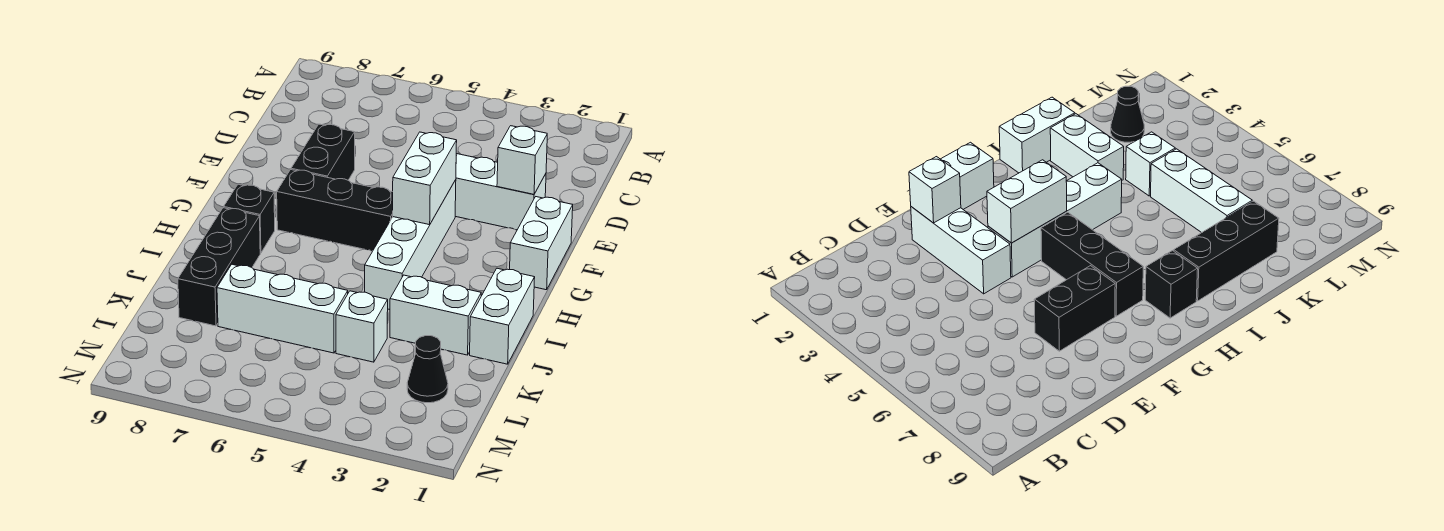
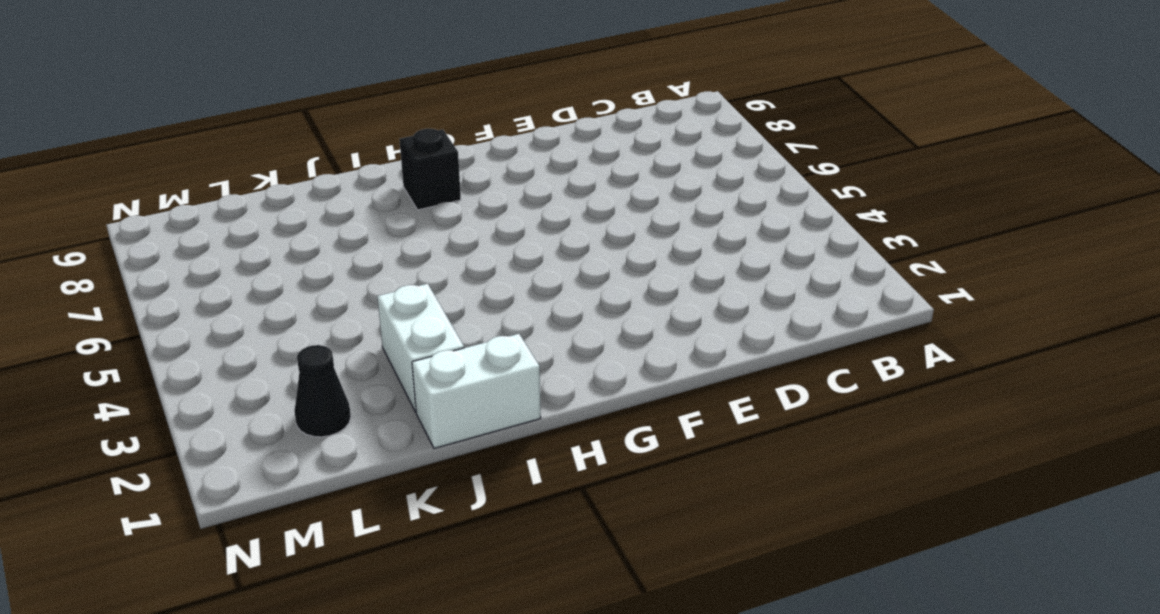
none -> white brick E2:E4 level 1
none -> black brick E7:F7 level 1
none -> white brick F1:G1 level 1

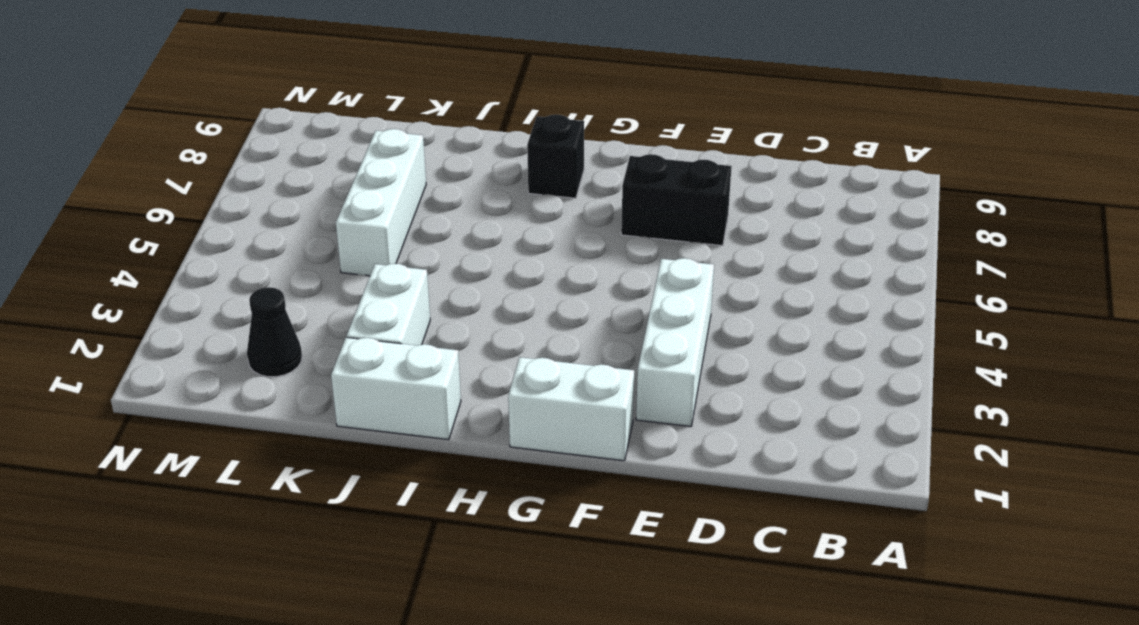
none -> white brick F4:I4 level 1
none -> black brick G5:G7 level 1
none -> black brick I8:K8 level 1

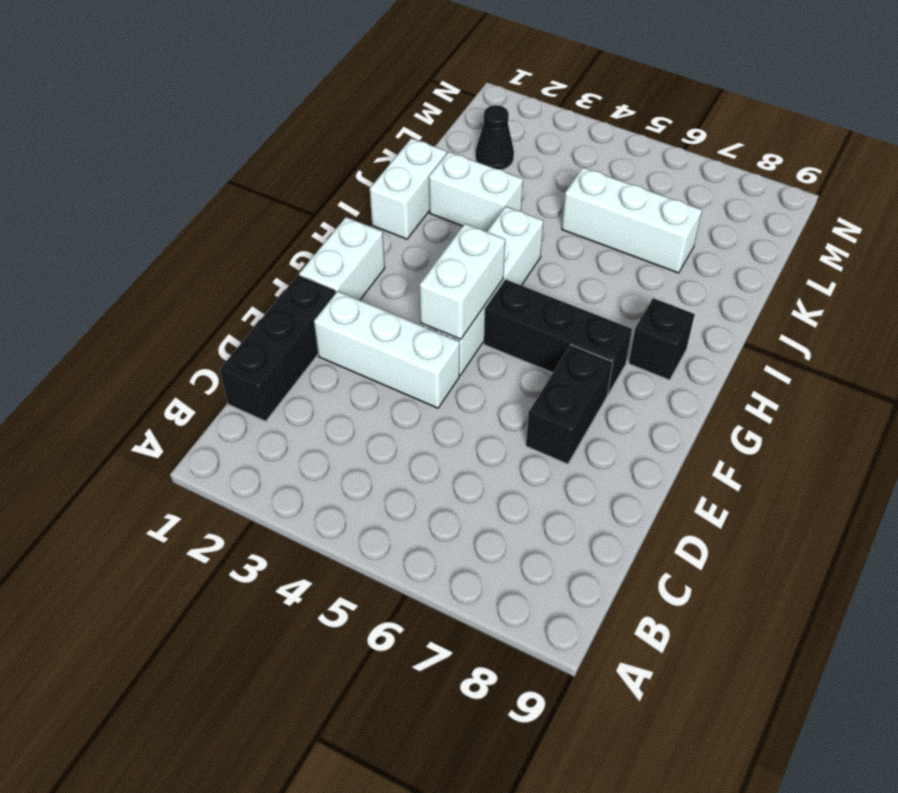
black brick C1:E1 level 1 -> black brick I8:K8 level 1
none -> white brick K4 level 1
none -> white brick E2 level 2

